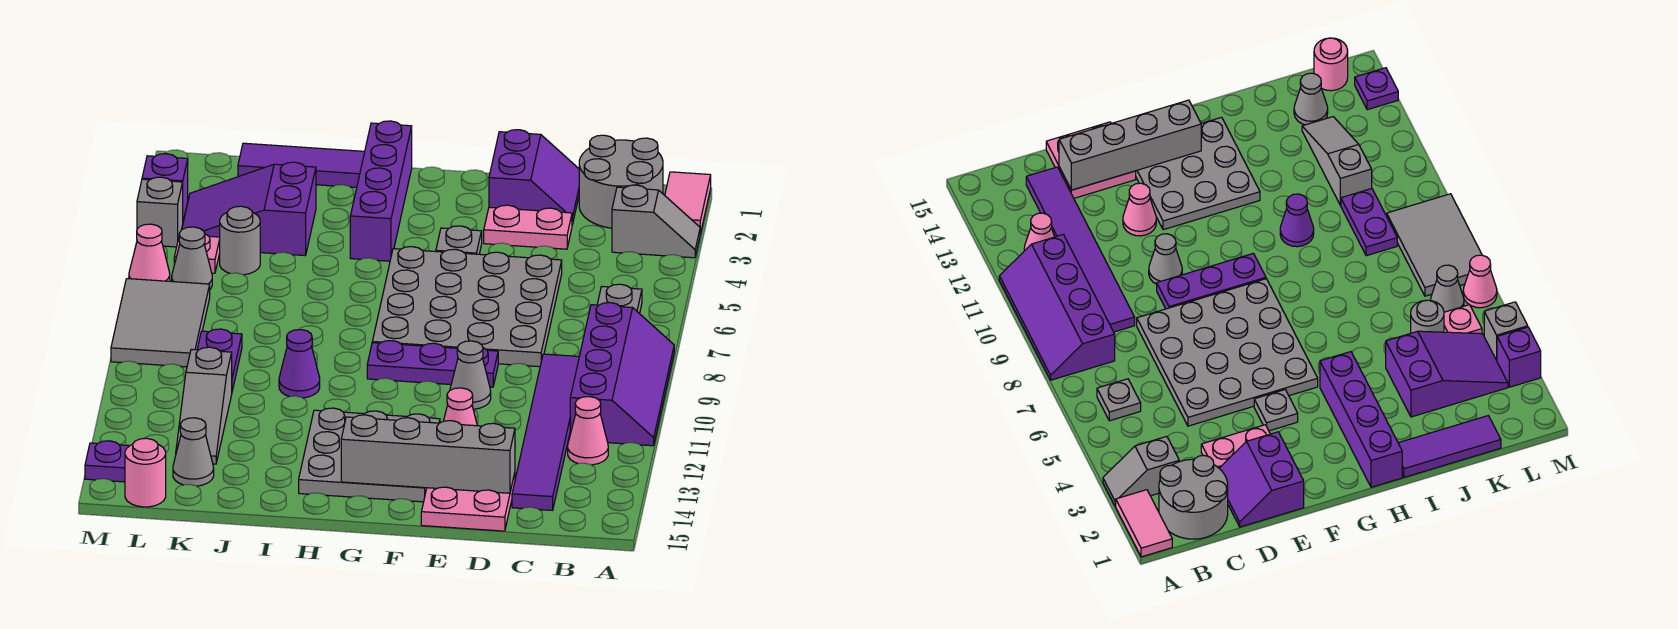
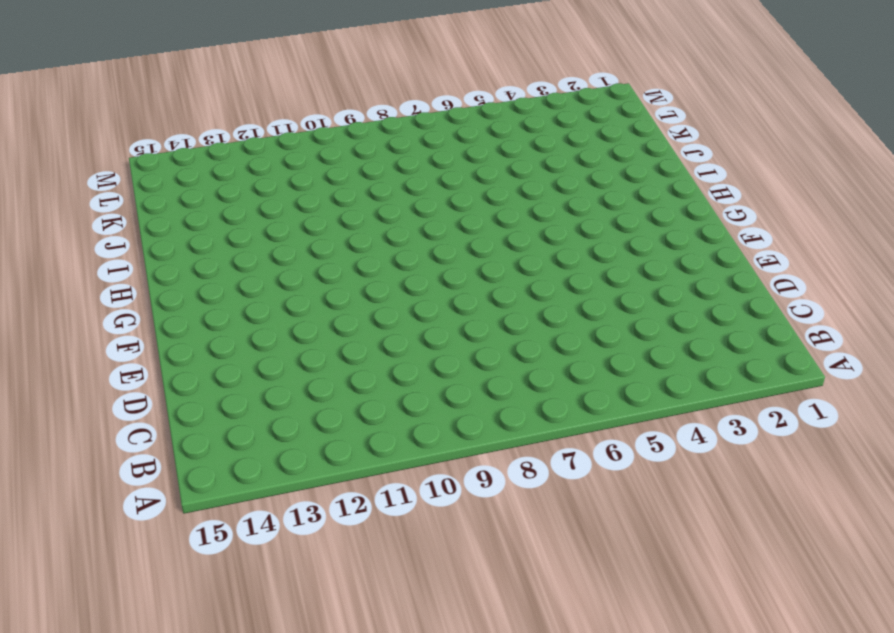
none -> pink tile A1:A2 level 1
none -> grey slope A3:B3 level 1 top B
none -> purple slope A8:B11 level 1 top B
none -> grey round brick B1:C2 level 1

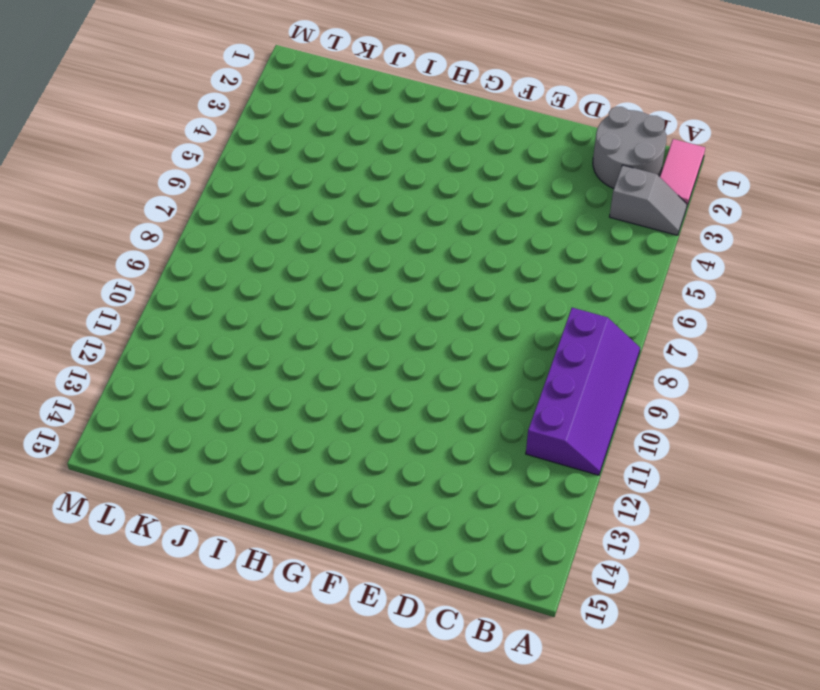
none -> grey plate B6 level 1
none -> pink cone B12 level 1
none -> purple tile C9:C14 level 1
none -> purple slope D1:E2 level 1 top E

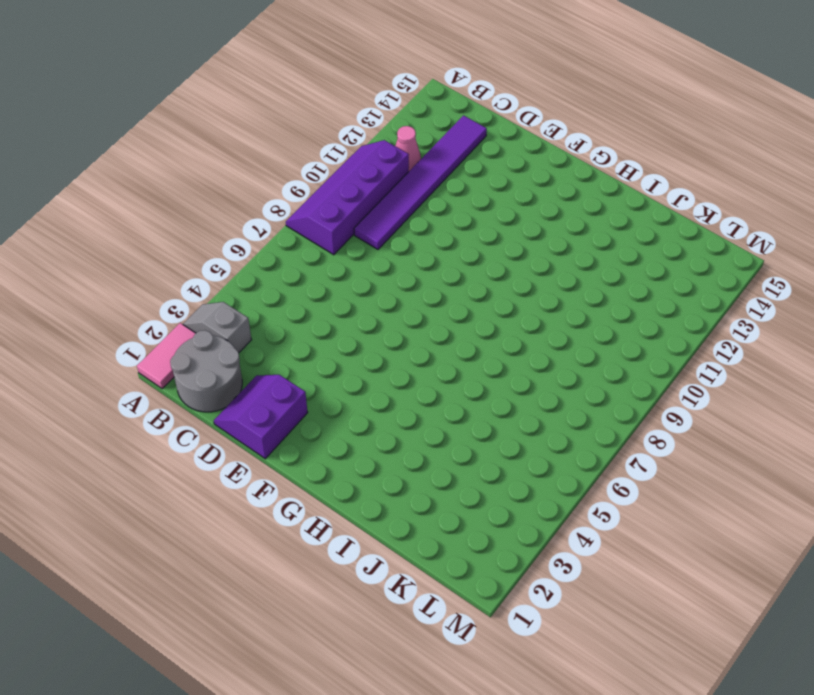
none -> grey plate B6 level 1
none -> pink plate D3:E3 level 1
none -> grey plate D5:G8 level 1
none -> pink plate D14:E15 level 1

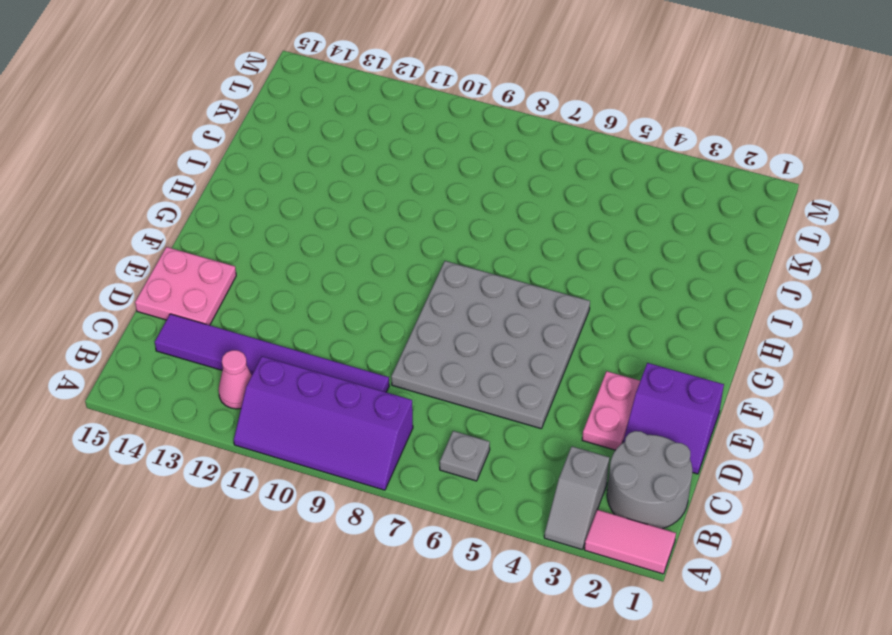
none -> purple plate E9:G9 level 1
none -> grey cone E10 level 1
none -> pink cone E12 level 1
none -> grey plate F4 level 1

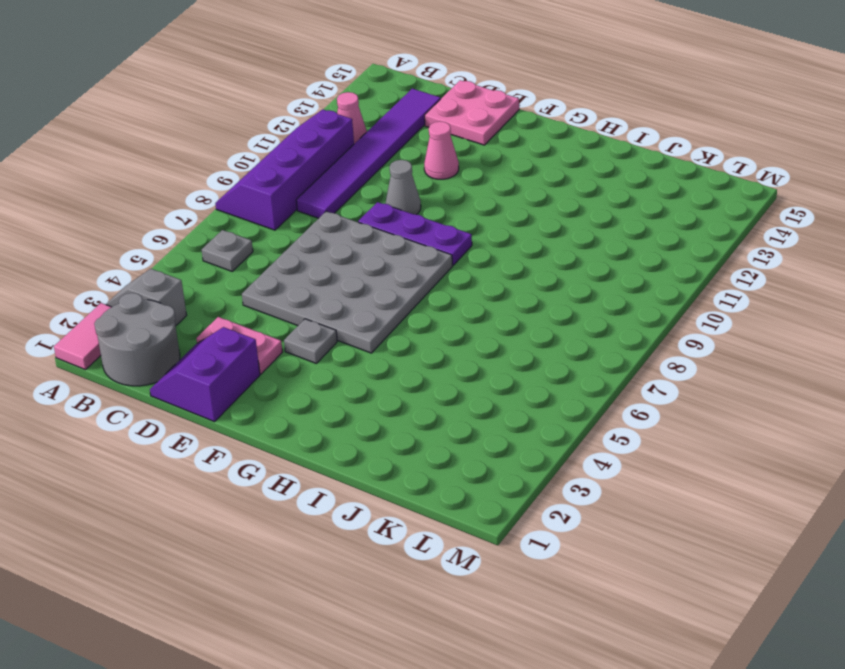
none -> grey plate F12:H14 level 1
none -> purple brick H1:H4 level 1
none -> purple tile I1:K1 level 1
none -> purple cone I10 level 1

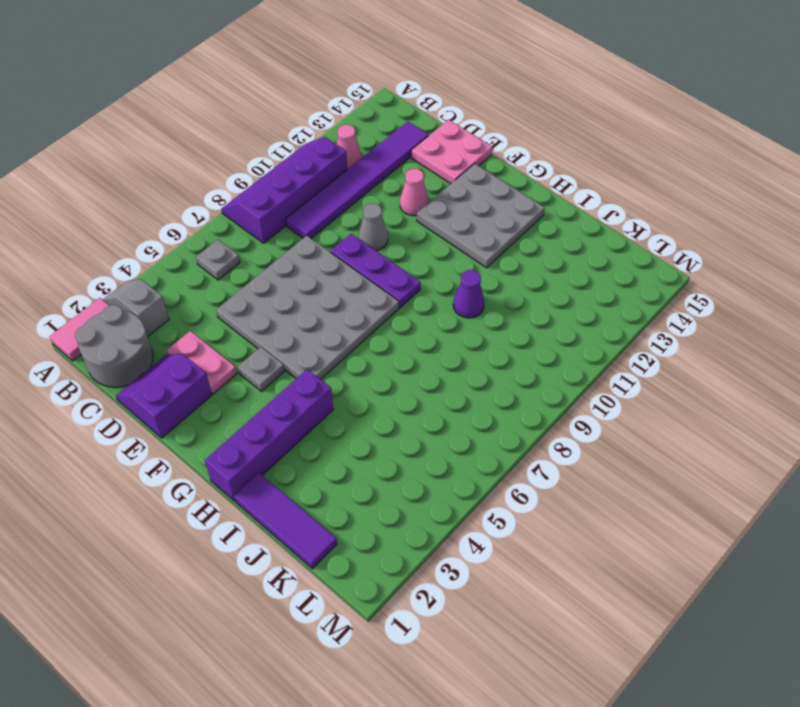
none -> purple slope J3:L4 level 1 top J
none -> grey round brick K5 level 1
none -> purple plate K9:K10 level 1
none -> grey slope K11:K13 level 1 top 11

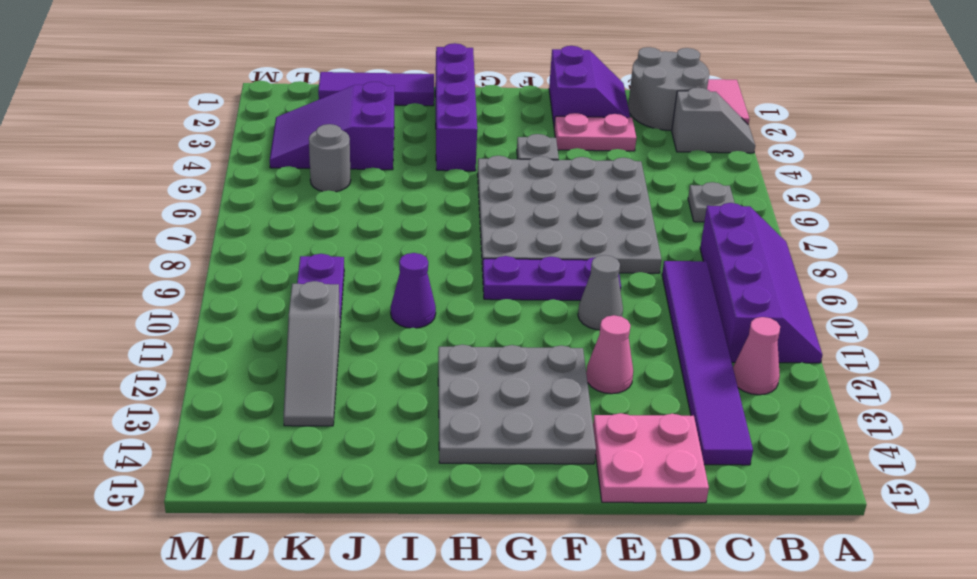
none -> grey cone K14 level 1
none -> pink plate L5 level 1
none -> grey cone L6 level 1
none -> grey tile L7:M9 level 1

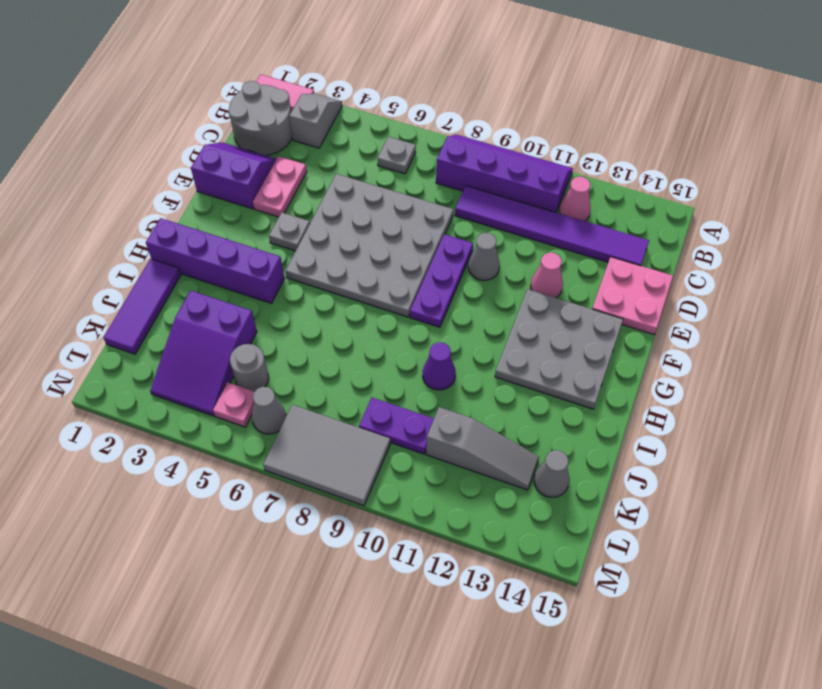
none -> pink round brick L15 level 1
none -> purple brick M3 level 1
none -> grey brick M4 level 1
none -> pink cone M6 level 1

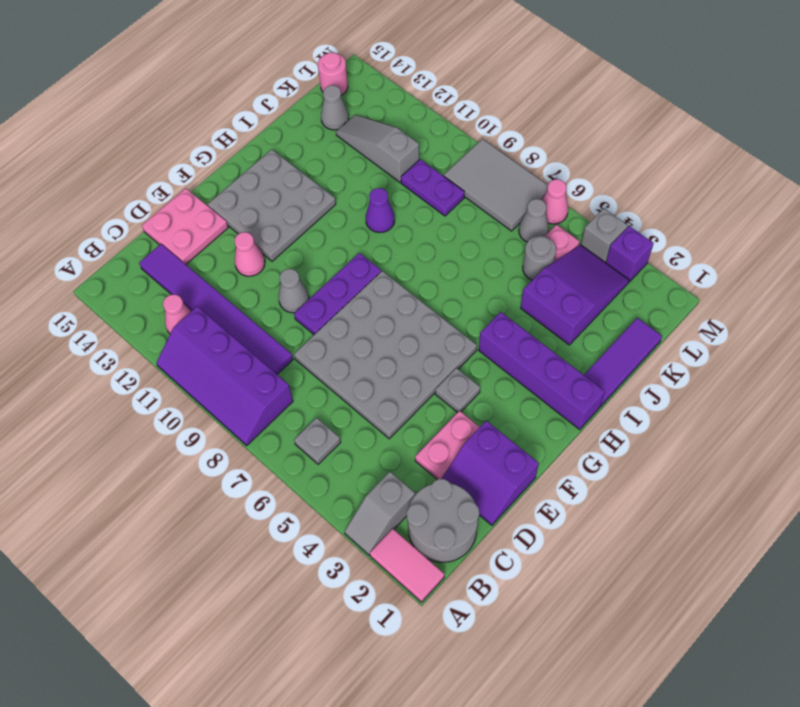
none -> purple plate M14 level 1
none -> grey brick D14:G14 level 2

